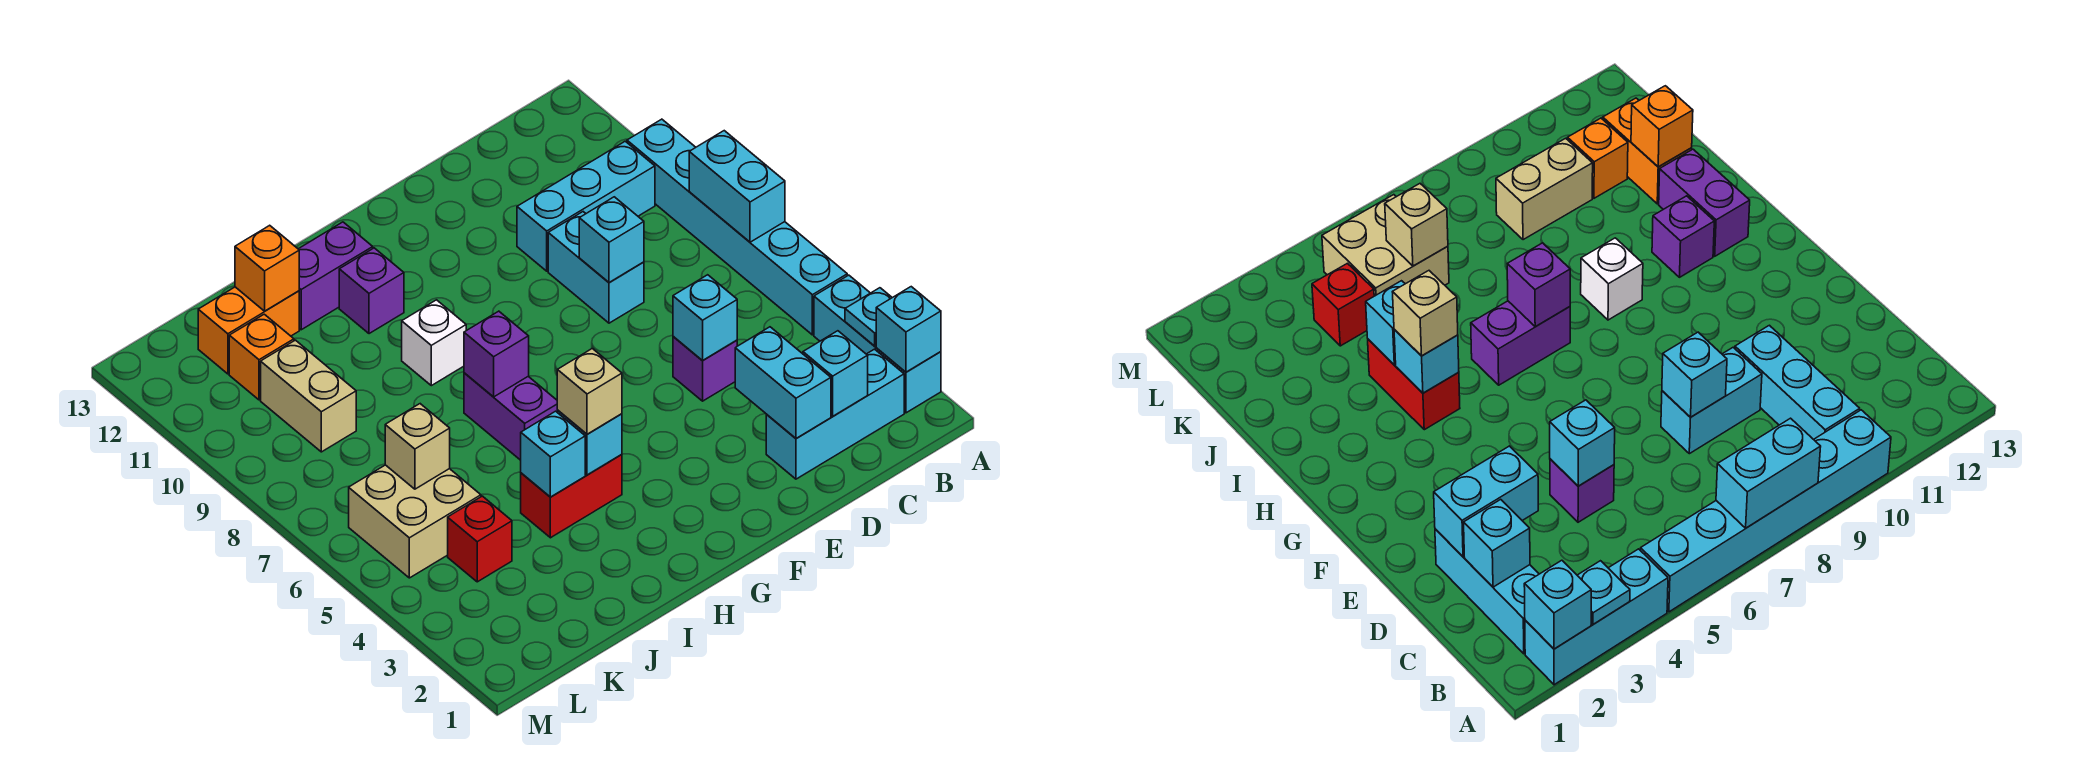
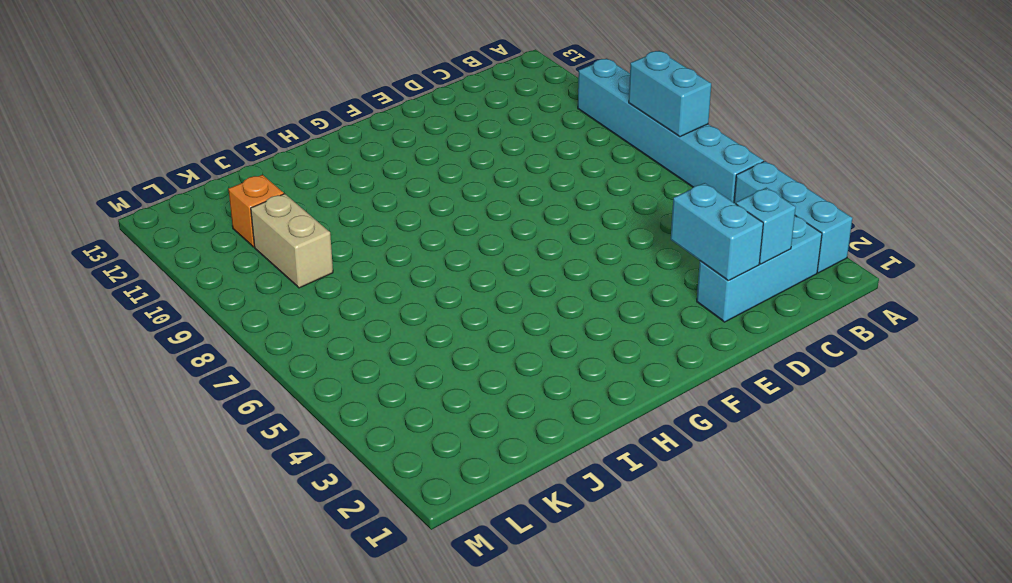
none -> cyan brick B10:D10 level 1
none -> purple brick D5 level 1
none -> cyan brick D8:D9 level 1

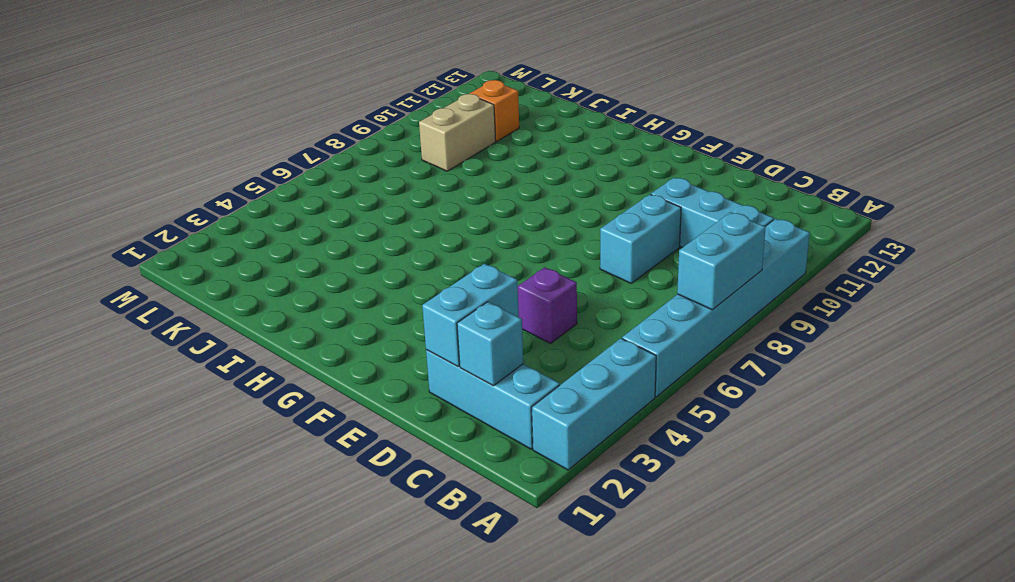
none -> red brick H4:I4 level 1
none -> purple brick H6:H7 level 1
none -> white brick H9 level 1

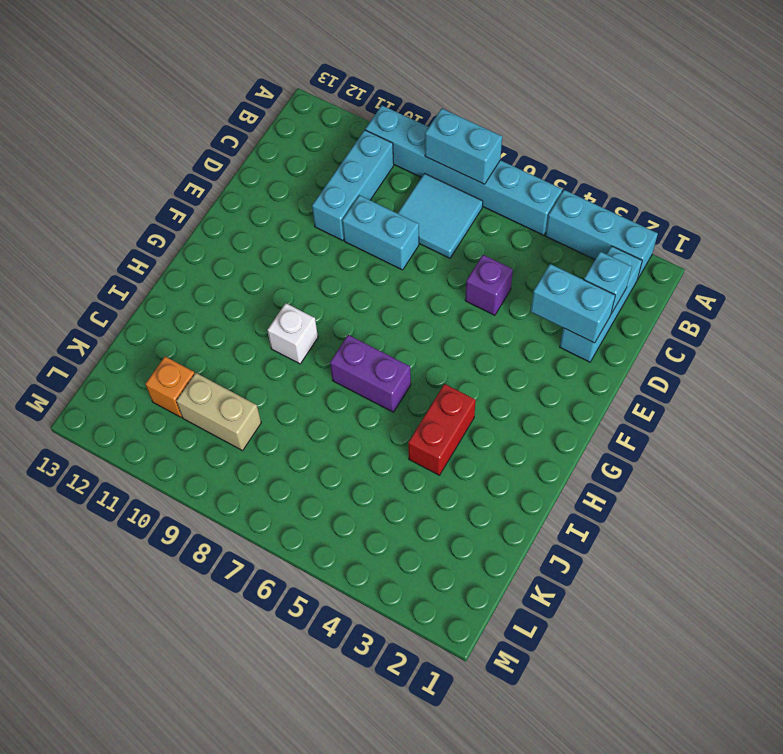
cyan tile B7:C8 level 1 -> none
none -> purple brick H11 level 1
none -> purple brick H12:I12 level 1
none -> orange brick J12:K12 level 1

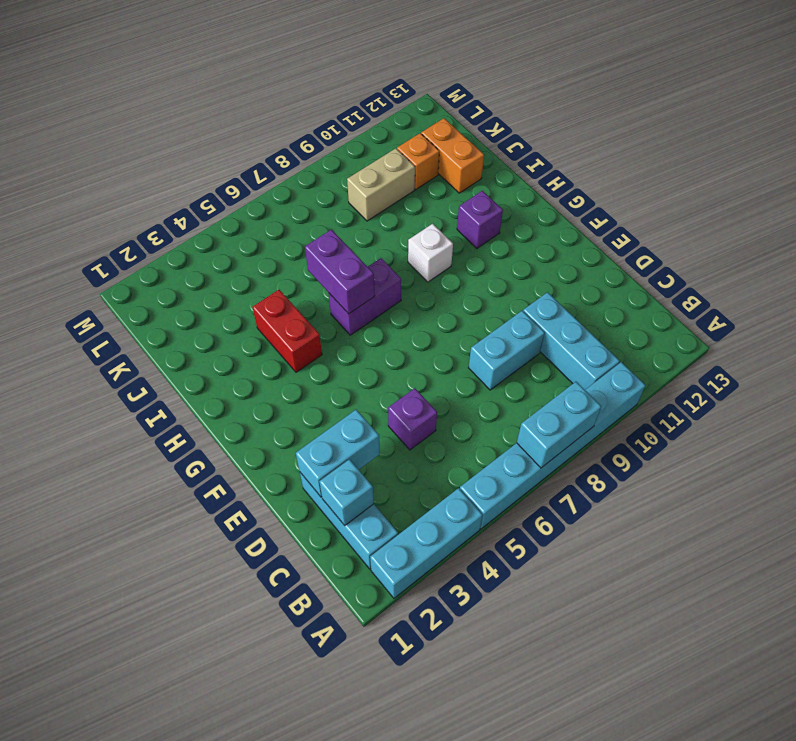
purple brick H6:I6 level 2 -> purple brick H12:I12 level 1
none -> red brick K4 level 1
none -> tan brick K5:L6 level 1
none -> cyan brick A2 level 2

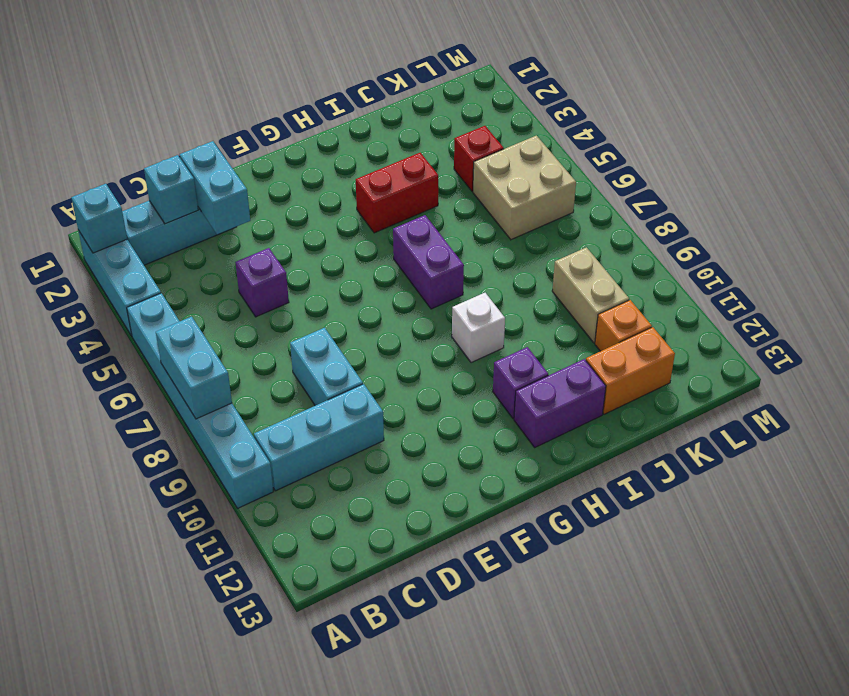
none -> cyan plate A3 level 2
none -> cyan brick D5 level 2
none -> cyan brick D8 level 2

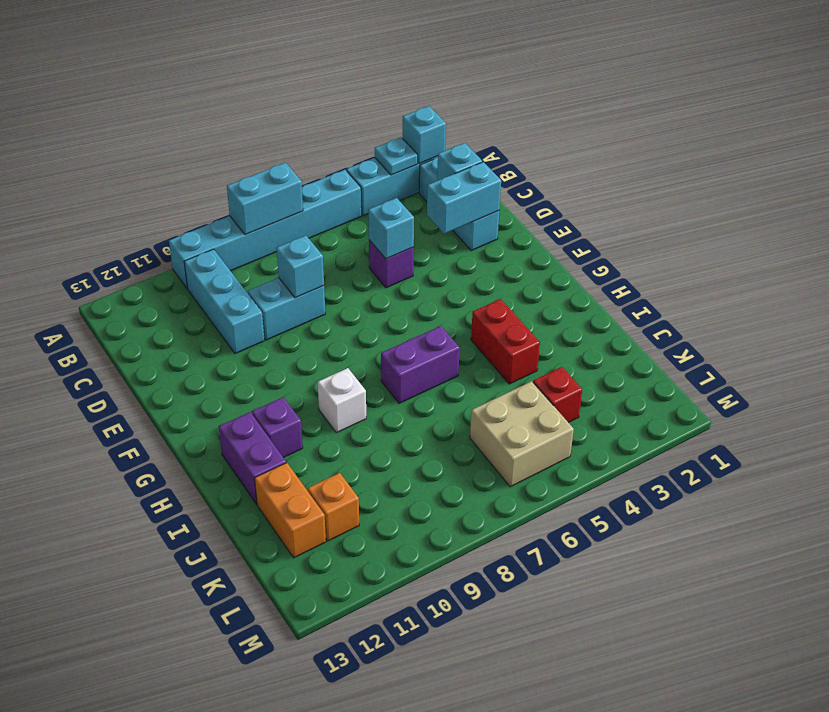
none -> tan brick K9:K10 level 1
none -> cyan brick H4 level 2
none -> purple brick H7 level 2

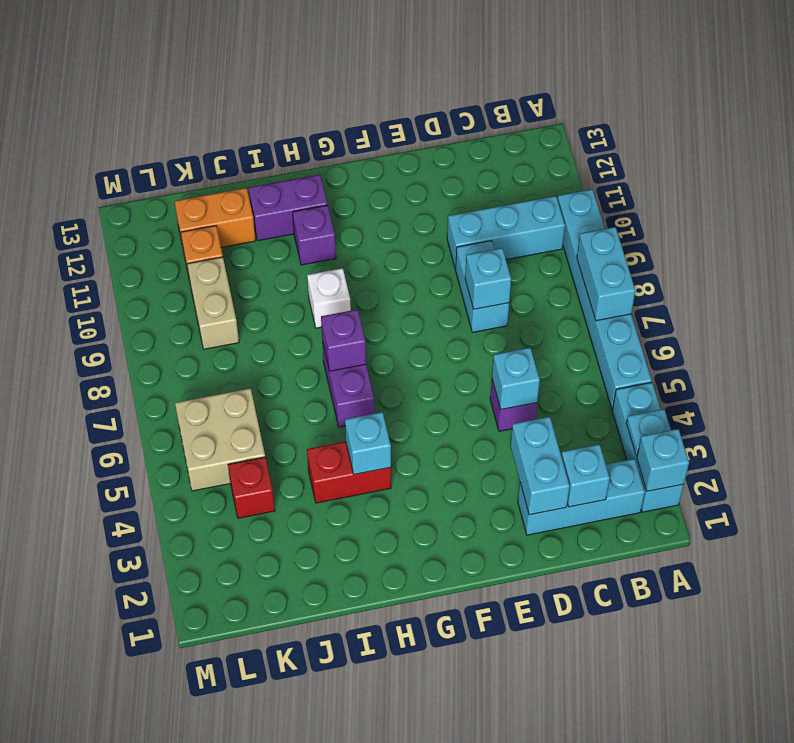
none -> cyan brick I4 level 2
none -> orange brick J12 level 2
none -> tan brick K6 level 2

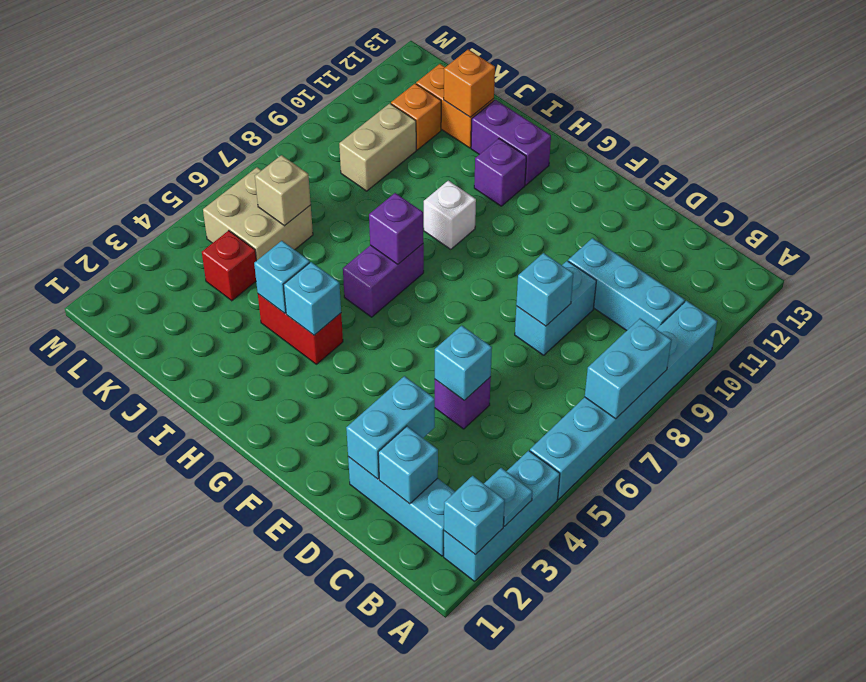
none -> tan brick H4 level 3

